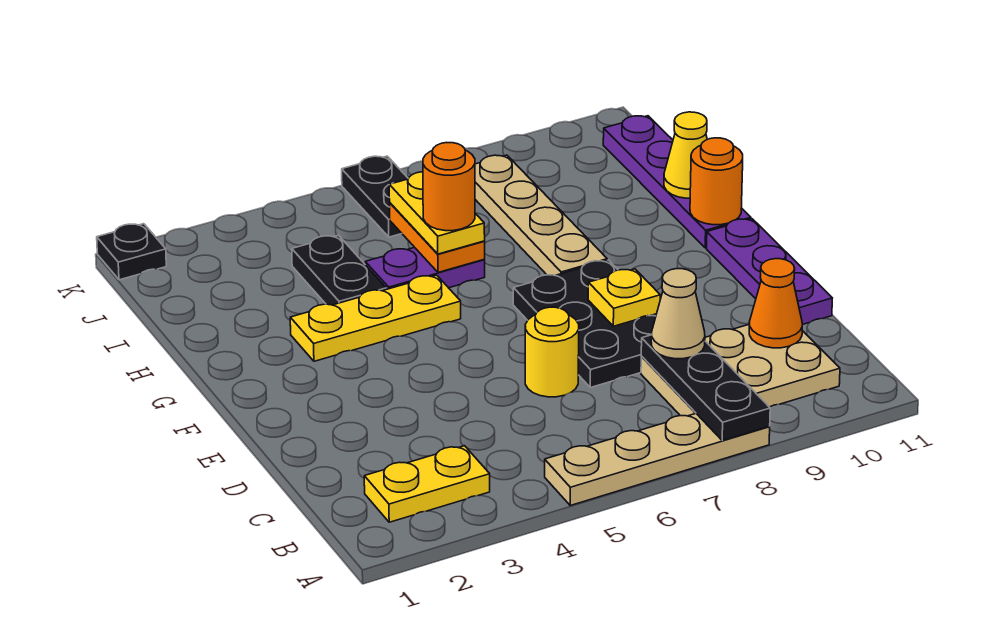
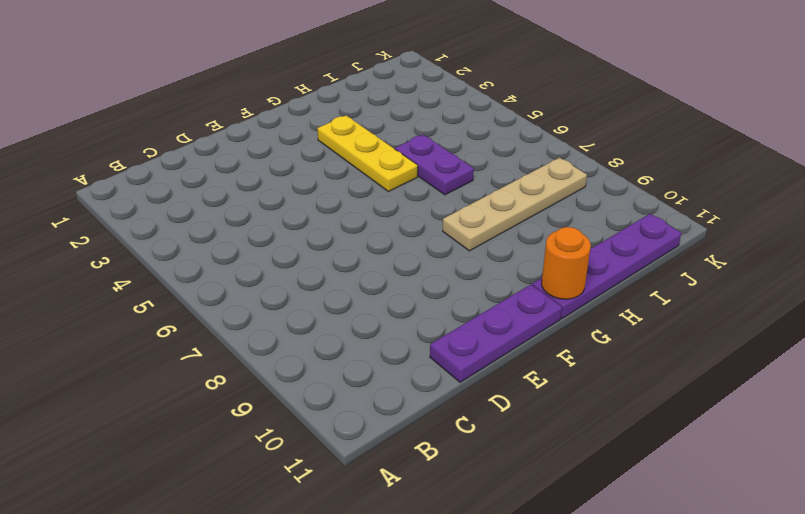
none -> tan plate A5:A8 level 1
none -> yellow plate B2:B3 level 1
none -> tan plate B8:C10 level 1

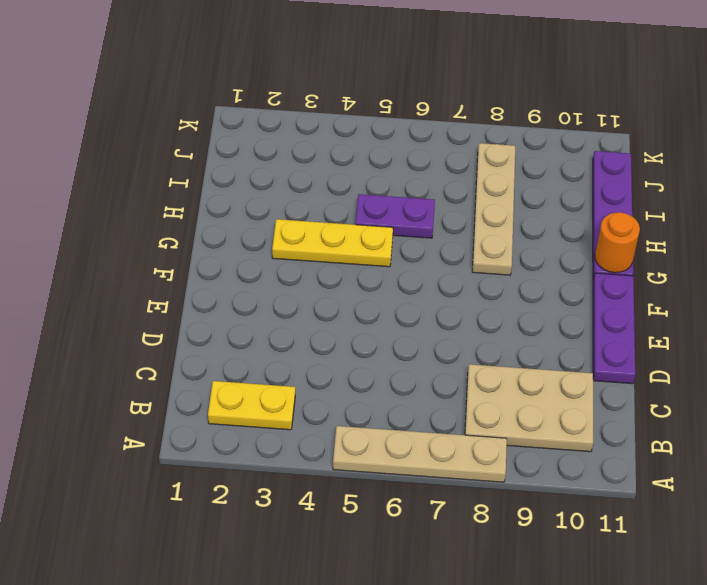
none -> yellow round brick D6 level 1
none -> black plate D7:F8 level 1
none -> black plate H4:I4 level 1

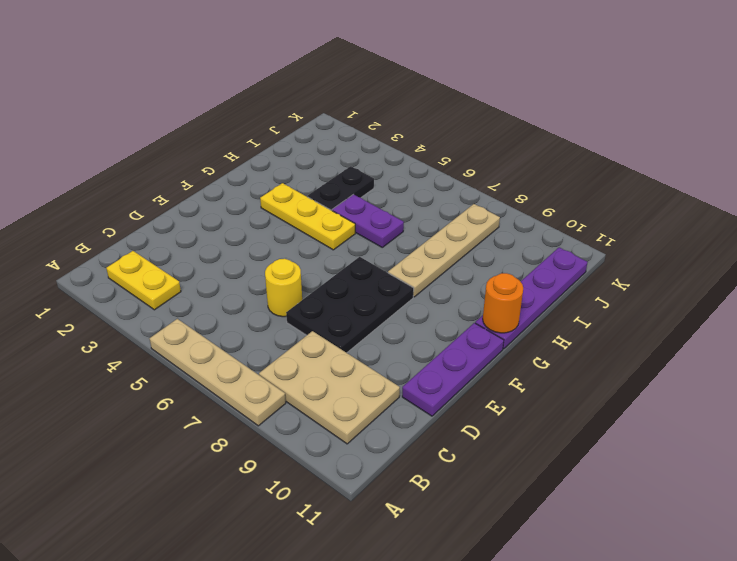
none -> black plate J6:K6 level 1
none -> black plate K1 level 1
none -> black plate A8:C8 level 2

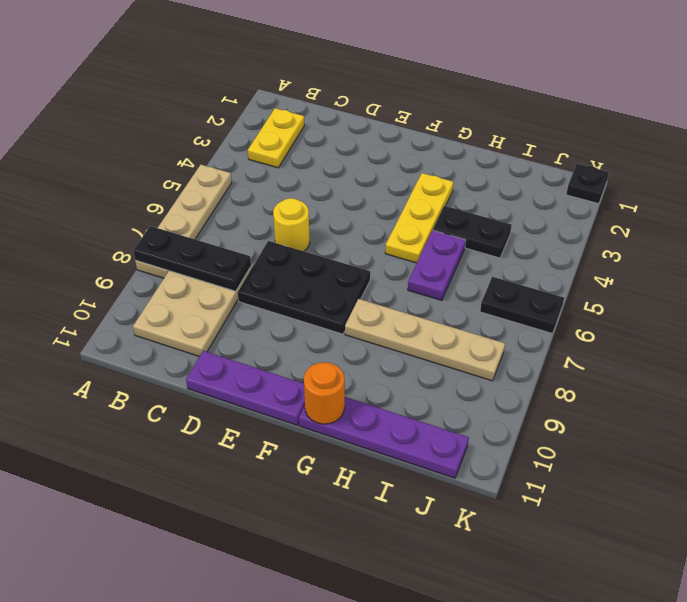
none -> orange cone C10 level 2
none -> yellow plate E8 level 2
none -> orange plate H6:I6 level 2

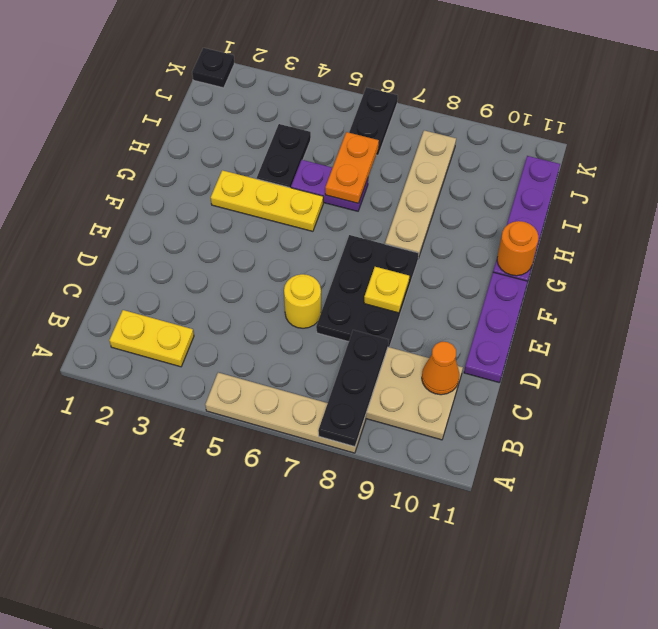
none -> yellow cone H11 level 2
none -> tan cone C8 level 3
none -> yellow plate H6:I6 level 3

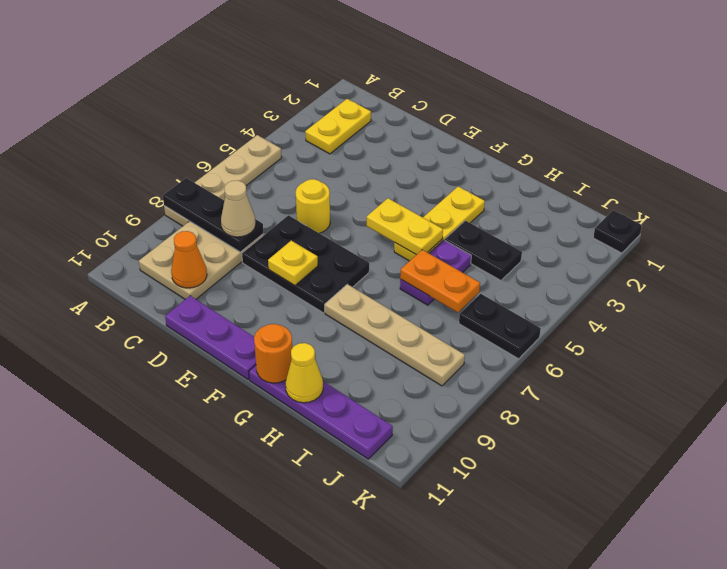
yellow plate F5:G5 level 2 -> yellow plate H6:I6 level 3
none -> orange round brick H6 level 4

